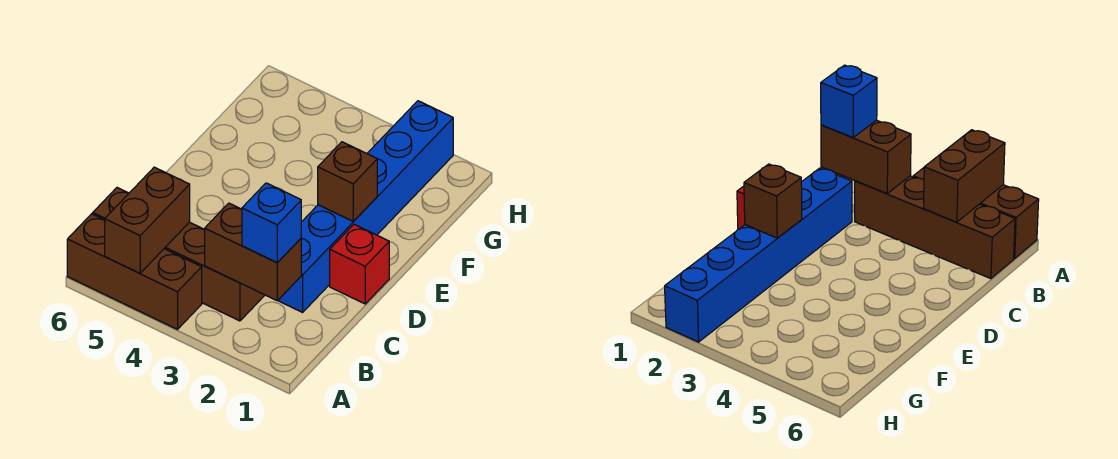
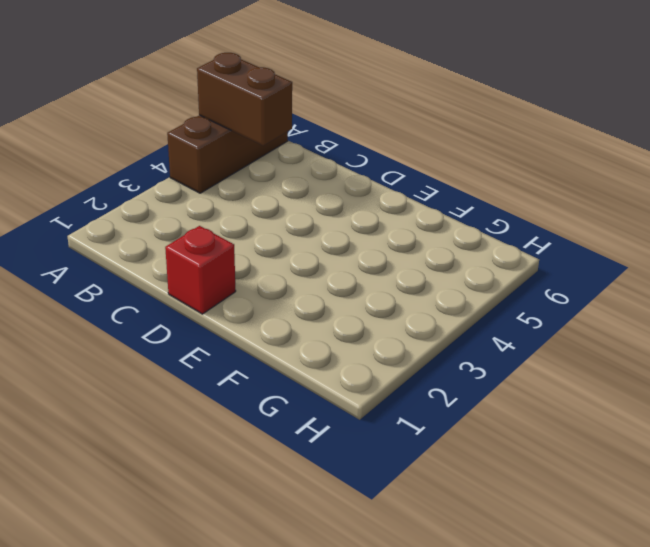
none -> brown brick B3:B6 level 1
none -> blue brick C2:H2 level 1

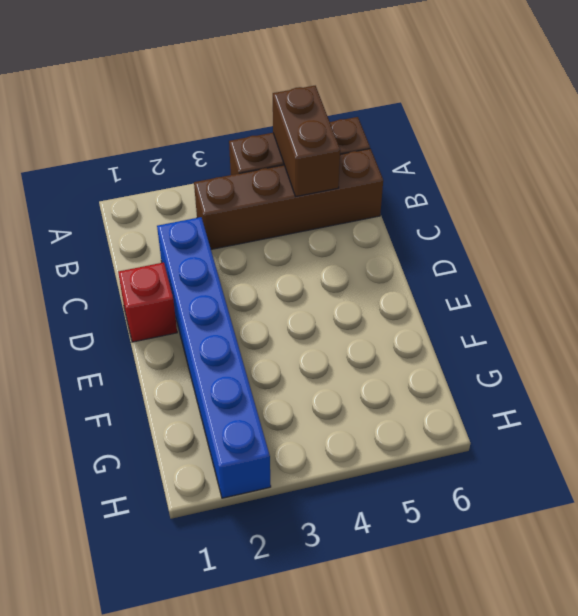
none -> brown brick B2:B3 level 2
none -> brown brick E2 level 2

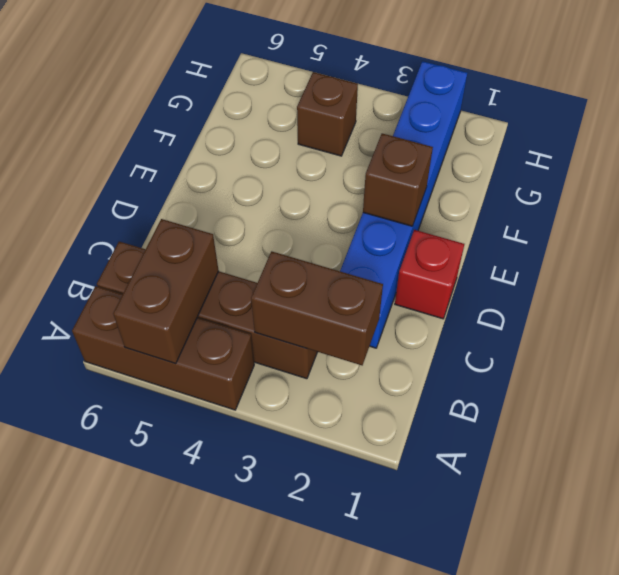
brown brick G4 level 1 -> none
none -> blue brick B2 level 3

